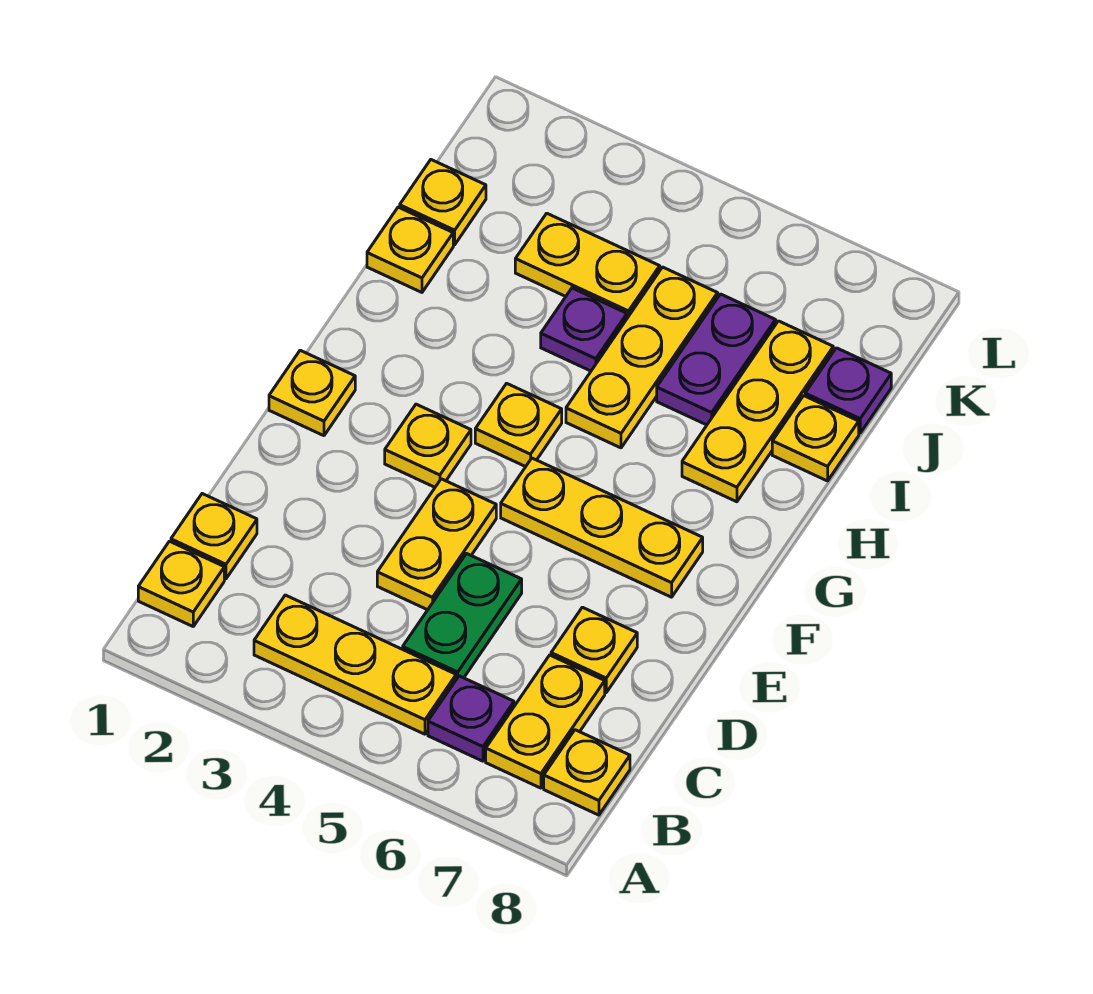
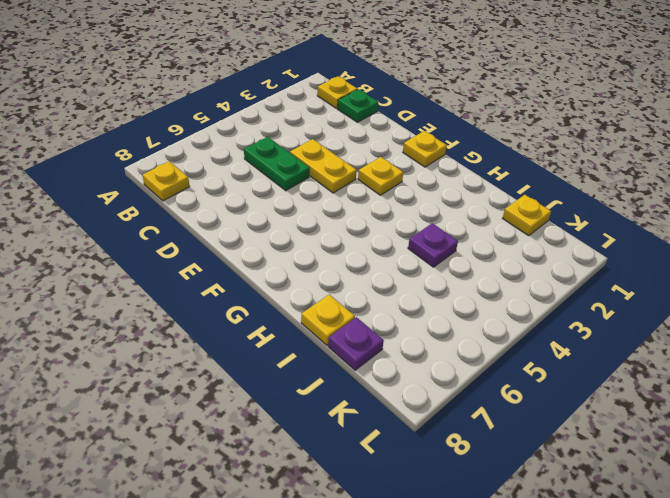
green plate C1 level 1 -> yellow plate C1 level 1
none -> yellow plate B3:B5 level 1
none -> purple plate B6 level 1
none -> yellow plate B7:C7 level 1

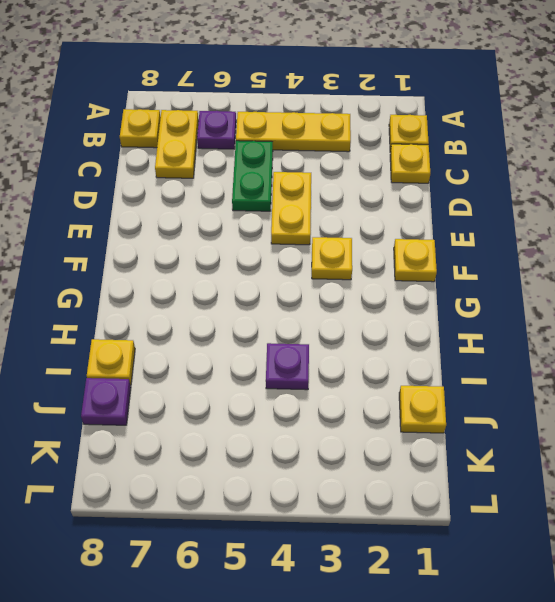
none -> yellow plate D7 level 1
none -> yellow plate F5:F7 level 1
none -> yellow plate G4 level 1

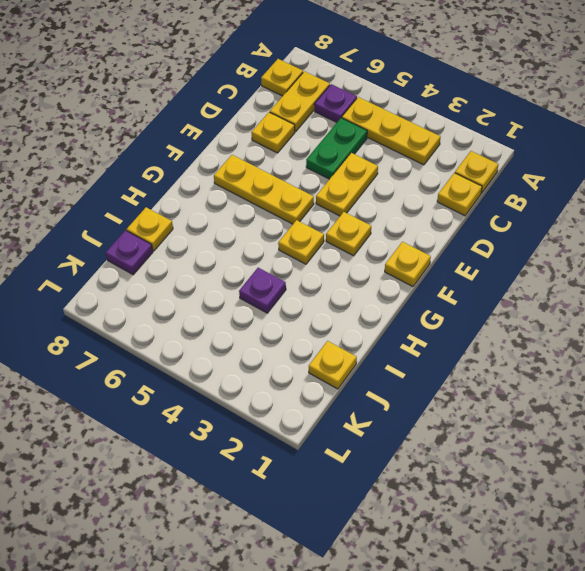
none -> yellow plate H5:J5 level 1
none -> yellow plate H7:J7 level 1
none -> yellow plate I1 level 1

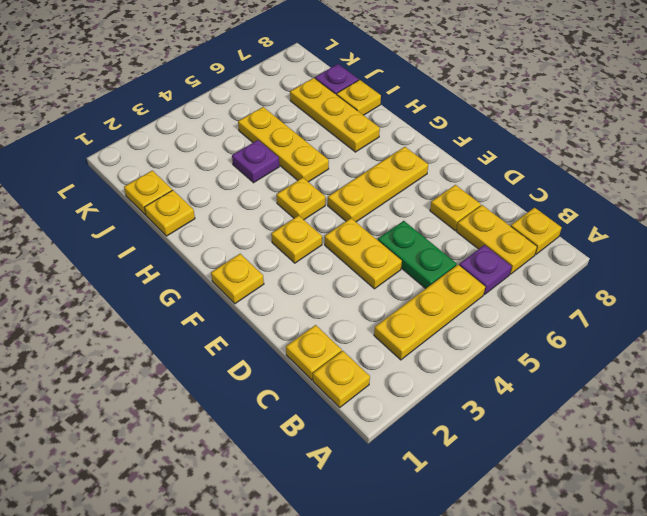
none -> purple plate I6:J6 level 1
none -> yellow plate J3:J4 level 1

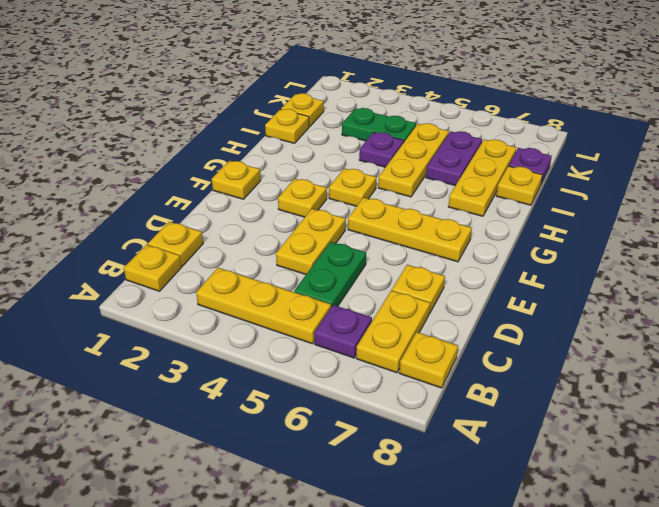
green plate J3:J4 level 1 -> yellow plate J3:J4 level 1

